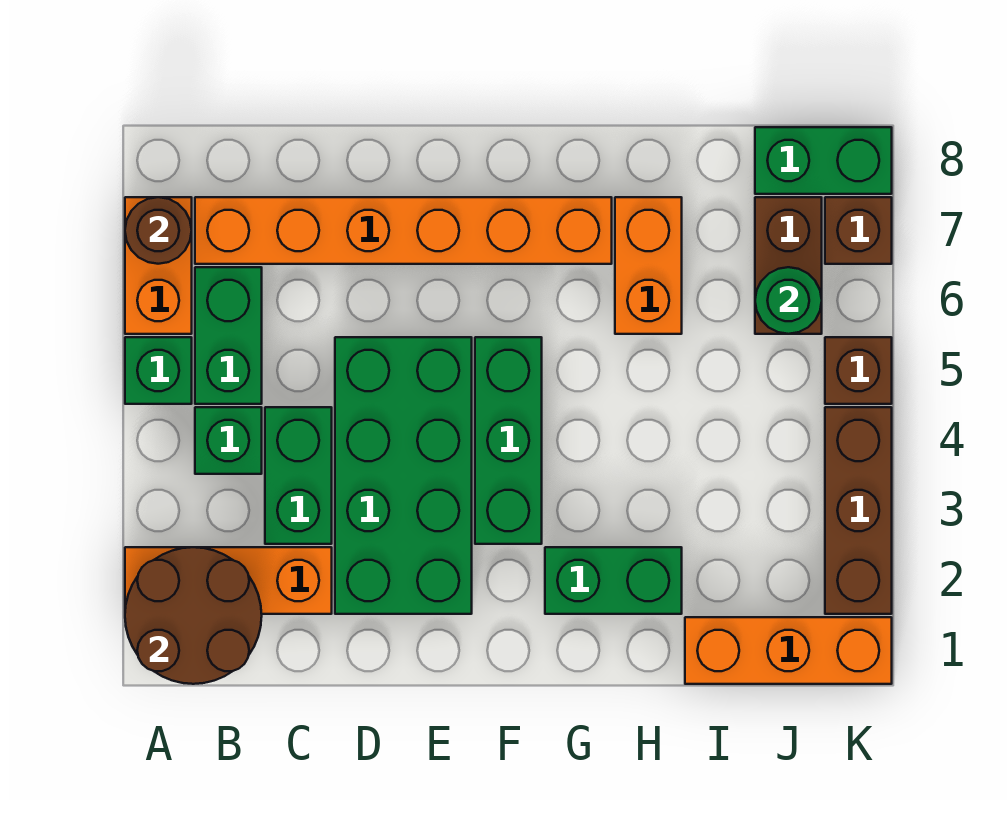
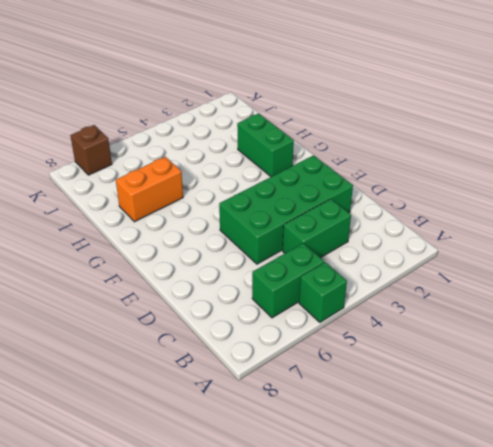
none -> orange brick A2:C2 level 1
none -> orange brick A6:A7 level 1
none -> green brick B4 level 1

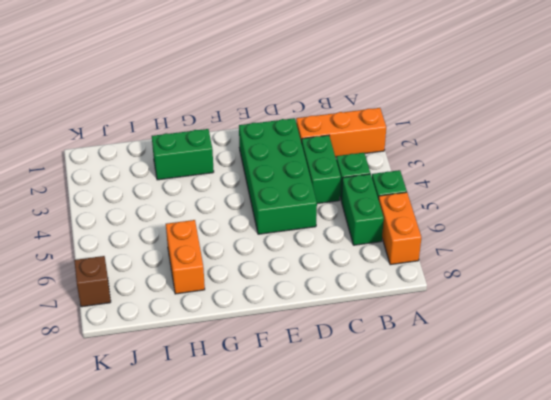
none -> orange brick B7:G7 level 1
none -> green brick F3:F5 level 1
none -> orange brick I1:K1 level 1

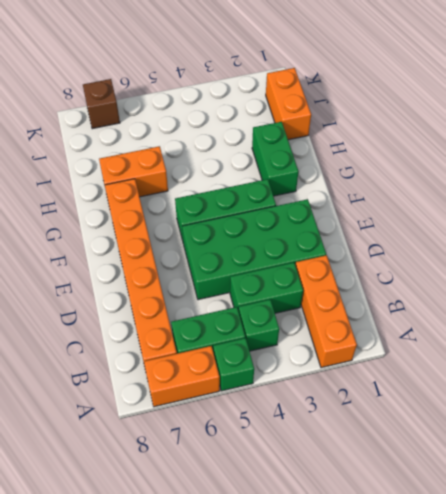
orange brick I1:J1 level 1 -> orange brick I1:K1 level 1
none -> brown brick J6:J7 level 1
none -> green brick J8:K8 level 1
none -> brown brick K2:K4 level 1

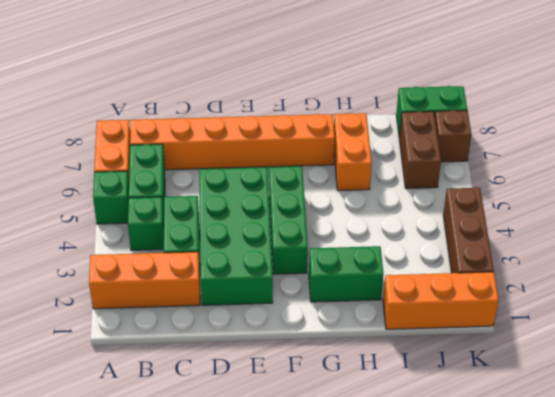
none -> brown brick K5 level 1
none -> brown round brick A1:B2 level 2
none -> brown round brick A7 level 2

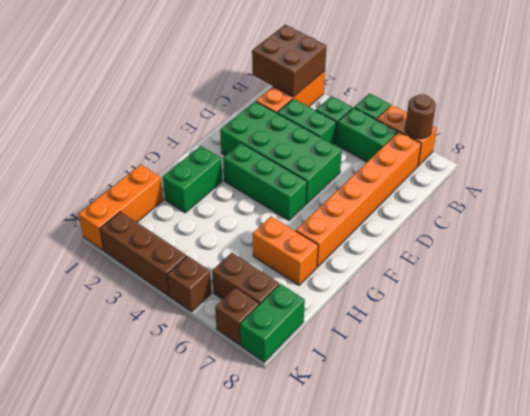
brown brick A1:B2 level 2 -> brown round brick A1:B2 level 2
none -> green round brick J6 level 2

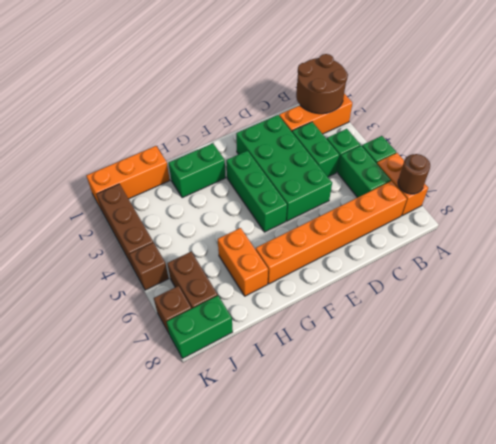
none -> green round brick J6 level 2

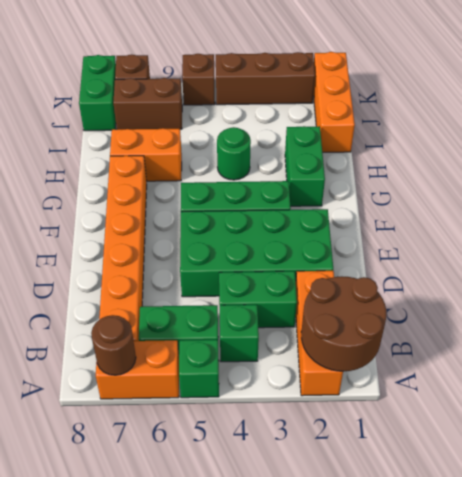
green round brick H4 level 1 -> green round brick J6 level 2

